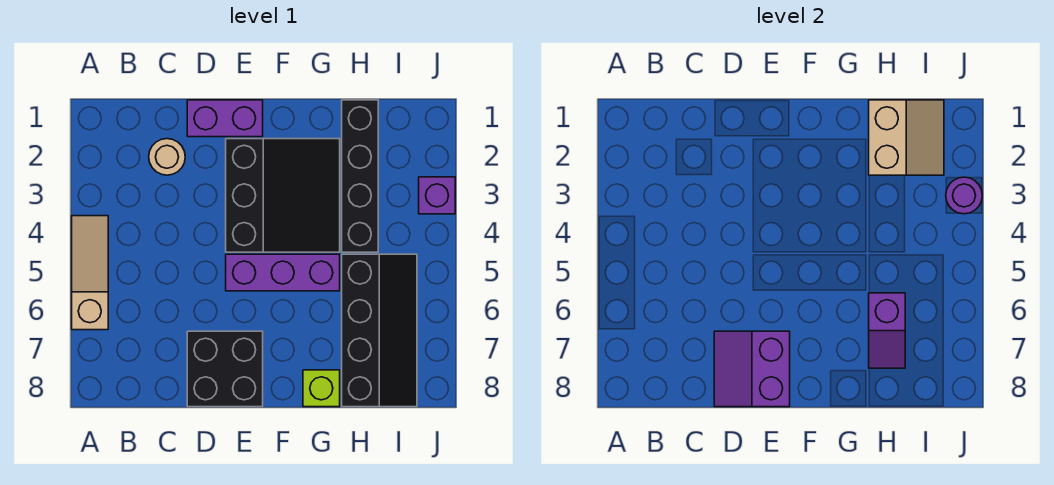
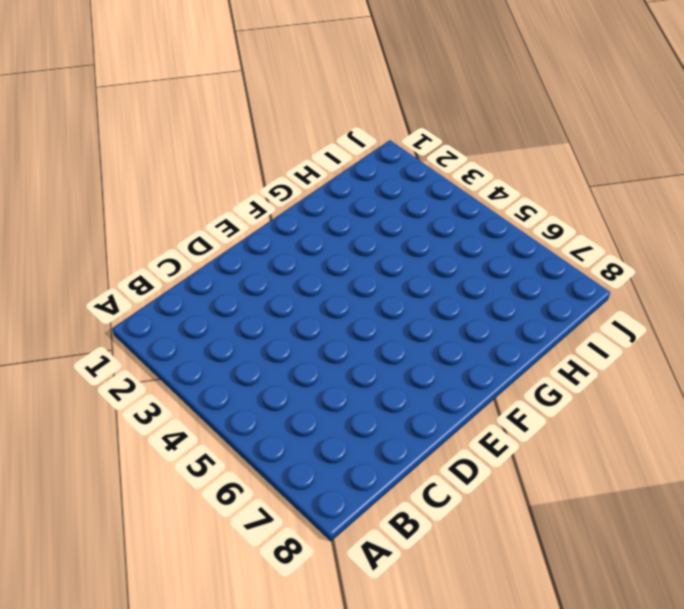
none -> tan slope A4:A6 level 1 top 6
none -> tan round brick C2 level 1
none -> purple brick D1:E1 level 1

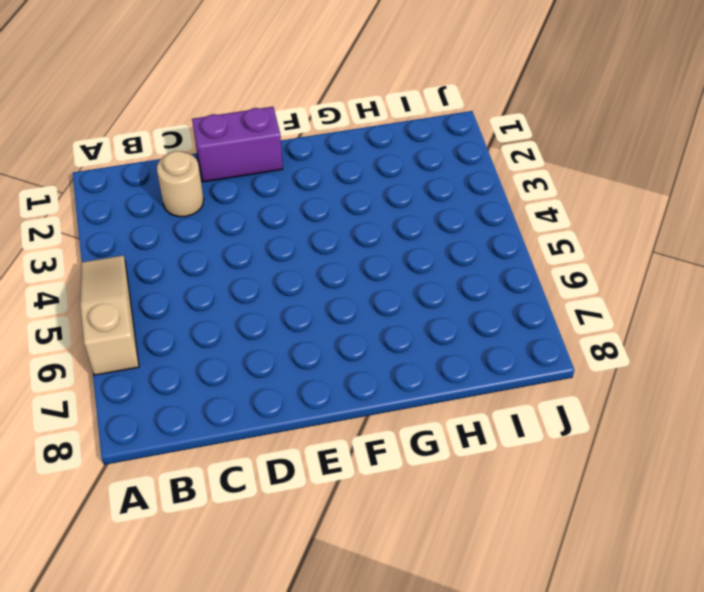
none -> black brick D7:E8 level 1
none -> black slope E2:G4 level 1 top E
none -> purple brick E5:G5 level 1

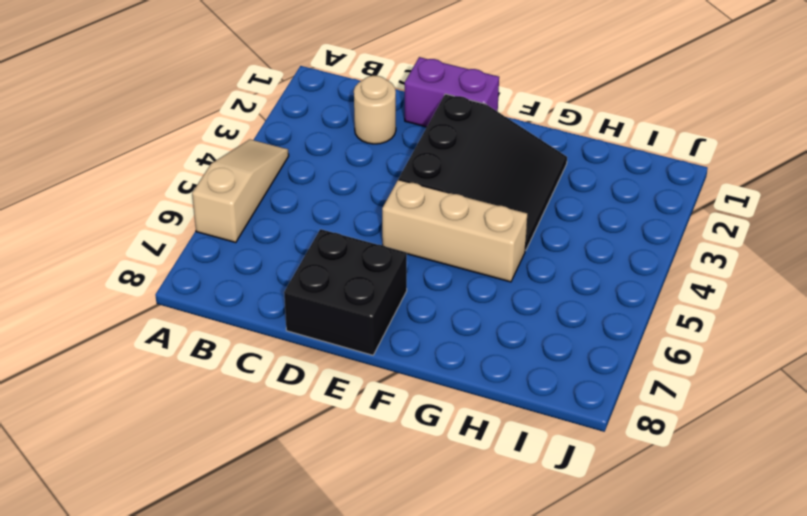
tan brick E5:G5 level 1 -> purple brick E5:G5 level 1
none -> lime brick G8 level 1
none -> black brick H1:H4 level 1
none -> black slope H5:I8 level 1 top H

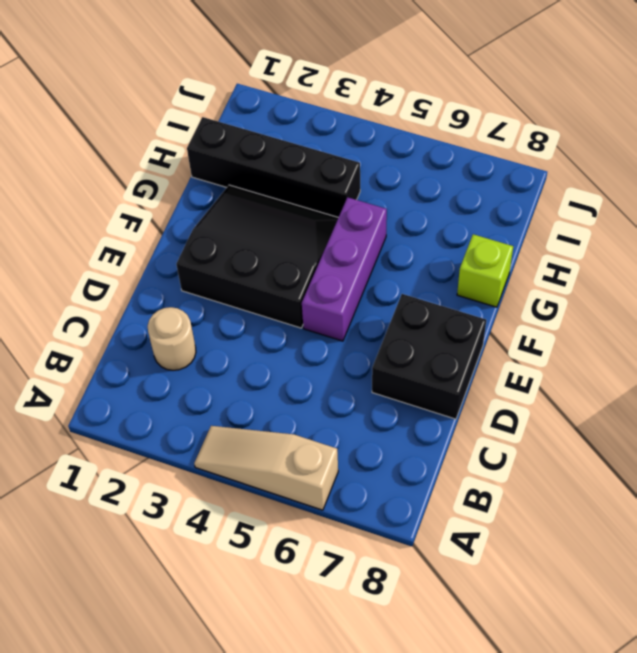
none -> purple brick D1:E1 level 1
none -> black slope H5:I8 level 1 top H
none -> purple brick J3 level 1

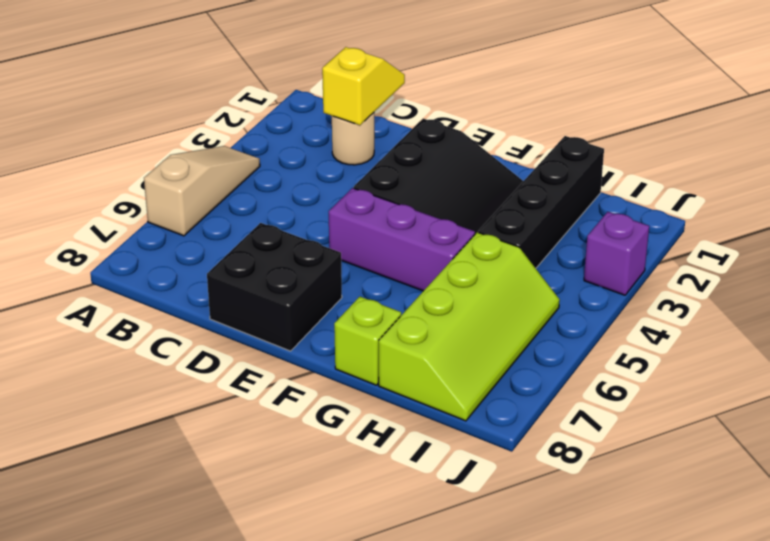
yellow slope C1:C2 level 2 top 2 -> none
lime slope H5:I8 level 1 top H -> black slope H5:I8 level 1 top H
none -> purple brick D1:E1 level 1
none -> purple slope D7:E8 level 2 top E
none -> tan slope H1:I2 level 2 top H

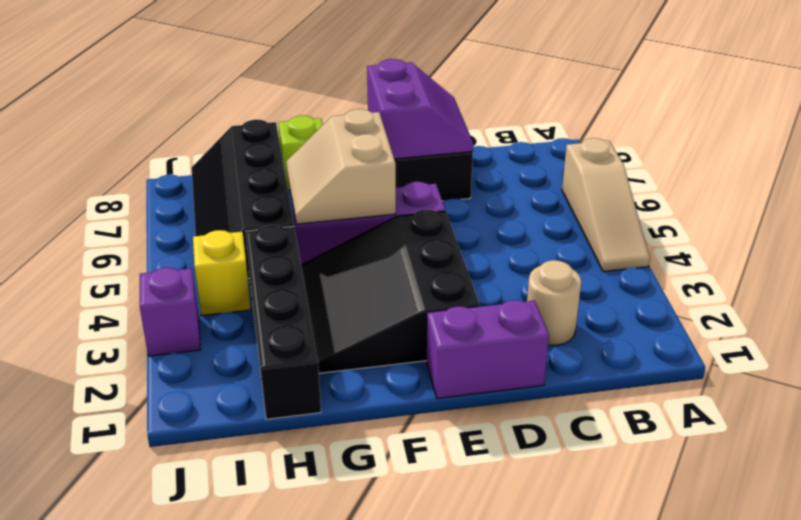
tan slope F5:G6 level 2 top F -> tan slope H1:I2 level 2 top H
yellow brick I4 level 1 -> none
none -> purple slope H6:H7 level 2 top 6
none -> purple round brick J3 level 2

